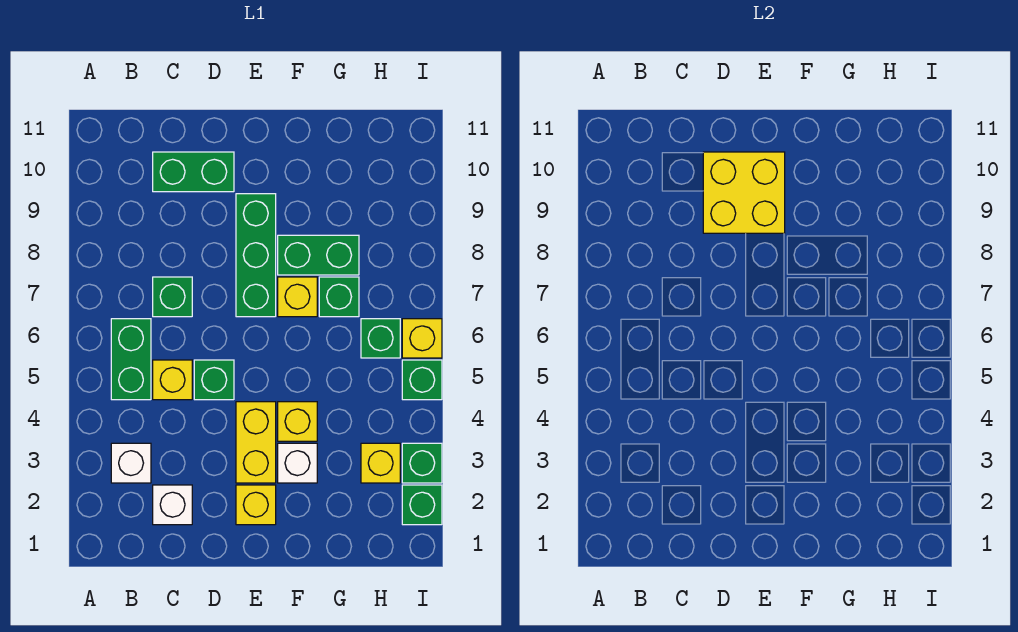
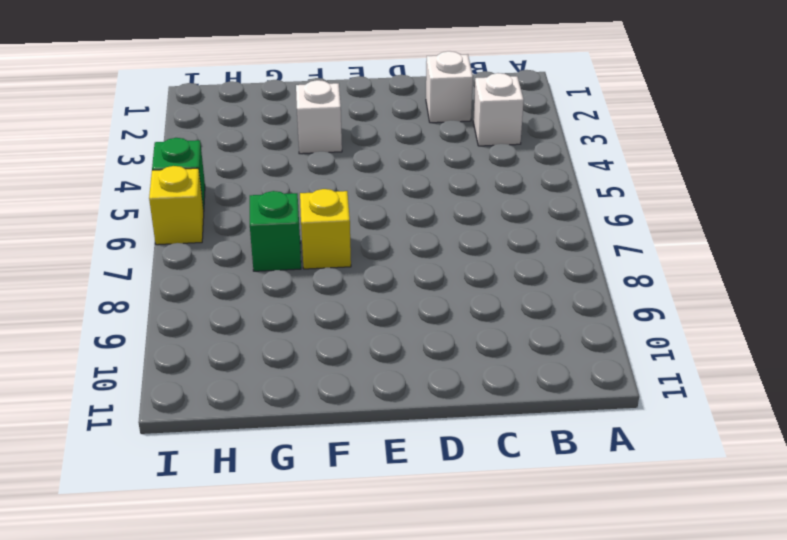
none -> green brick B5:B6 level 1
none -> yellow brick C5 level 1
none -> green brick C7 level 1

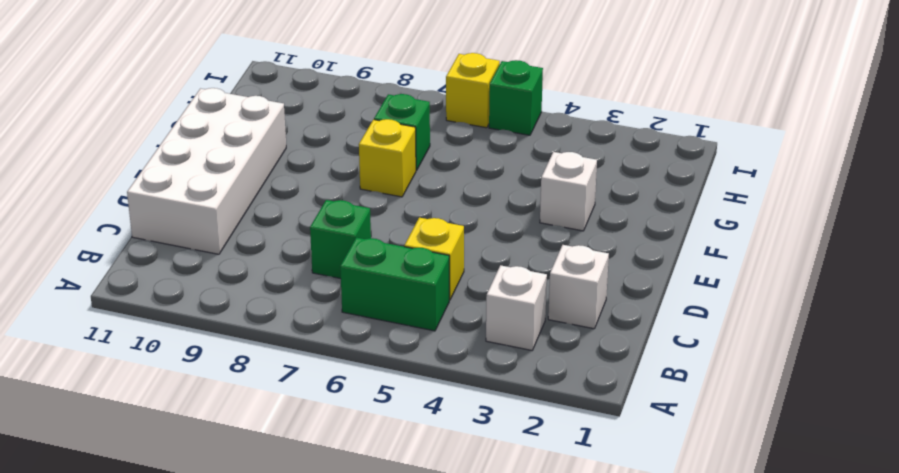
white brick C10:F11 level 1 -> green brick C10:D10 level 1
none -> green brick D5 level 1
none -> yellow brick E2 level 1
none -> yellow brick E3:E4 level 1

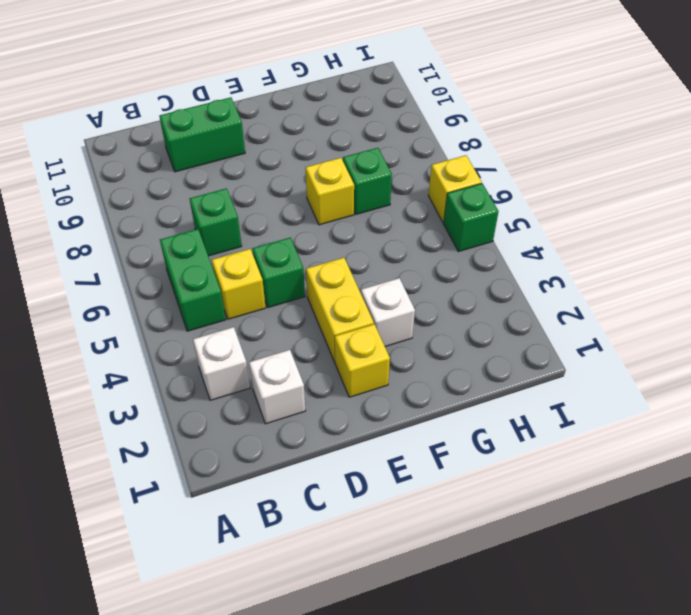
none -> green brick E7:E9 level 1
none -> yellow brick F4 level 1
none -> green brick F8:G8 level 1

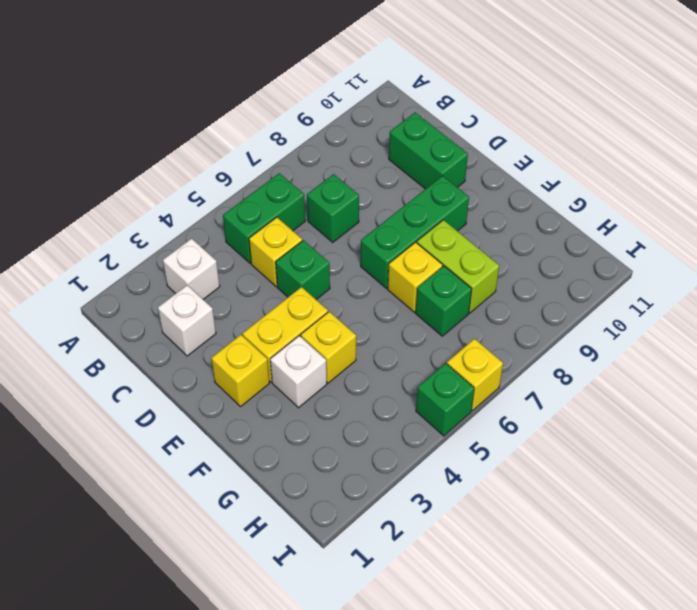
lime brick F8:G8 level 1 -> green brick F8:G8 level 1
none -> yellow brick H3 level 1
none -> green brick H6 level 1
none -> green brick I2 level 1

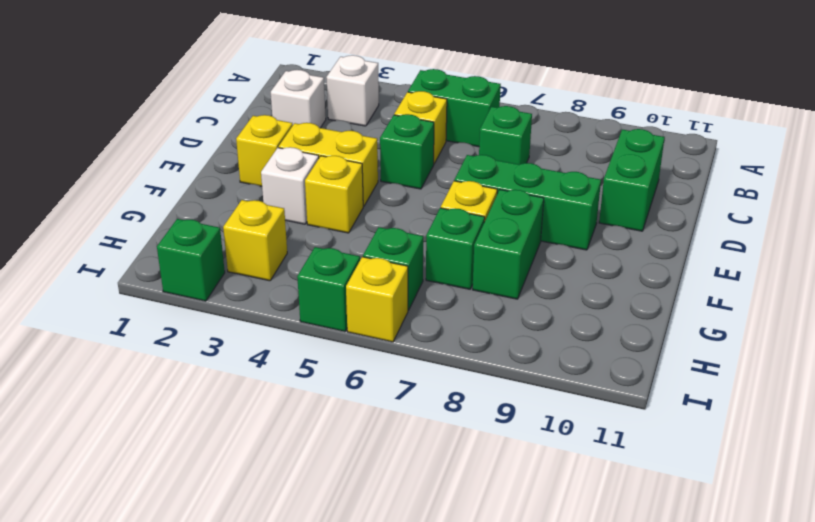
none -> green brick I3 level 1
none -> yellow brick D9:E10 level 2

